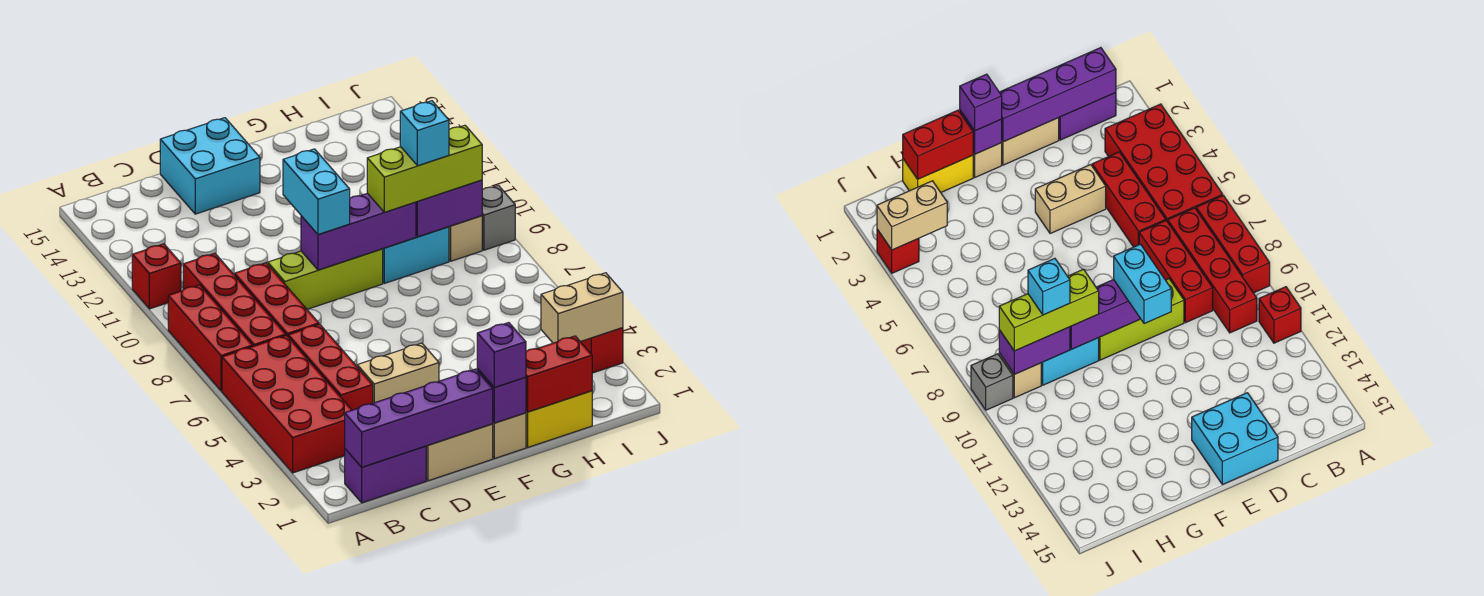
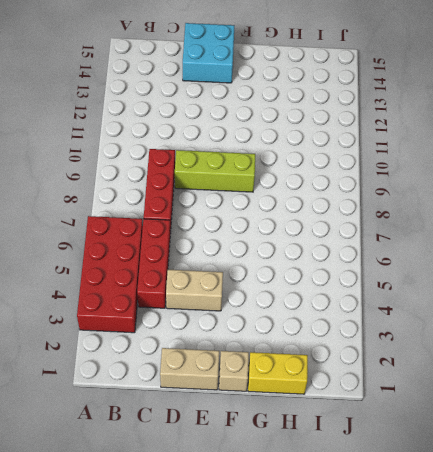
none -> red brick A7:A9 level 1
none -> red brick A11 level 1
none -> purple brick B1:C1 level 1

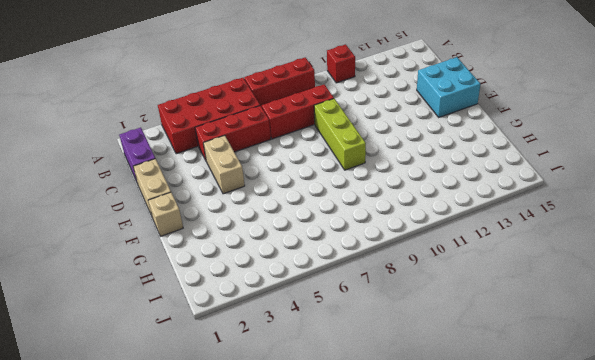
none -> red brick B7:B10 level 1
none -> yellow brick G1:H1 level 1
none -> cyan brick G9:H9 level 1

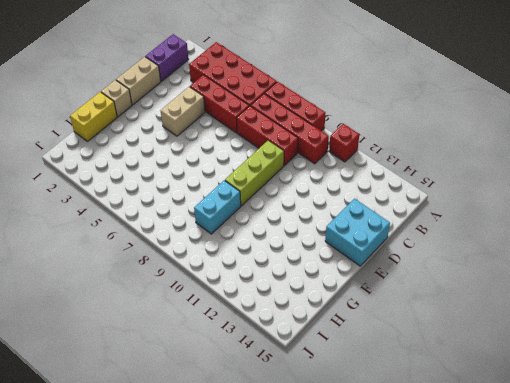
none -> tan brick I9 level 1
none -> red brick J3 level 1
none -> grey brick J9 level 1

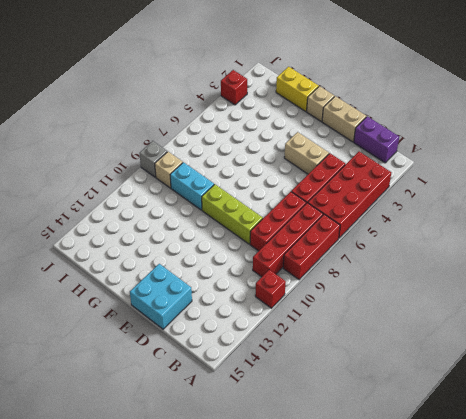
none -> purple brick B1:E1 level 2
none -> purple brick E9:G9 level 2
none -> purple brick F1 level 2

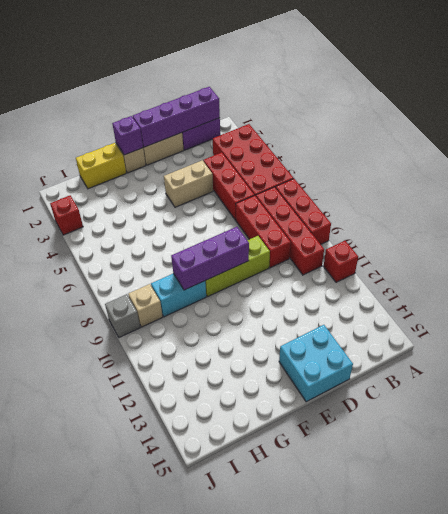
none -> red brick G1:H1 level 2
none -> purple brick H9:I9 level 2
none -> tan brick I3:J3 level 2

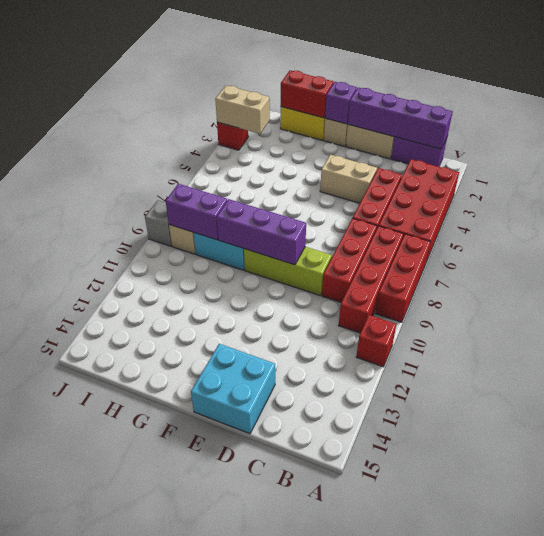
none -> cyan brick E9:E10 level 3
none -> purple brick F1 level 3
none -> lime brick G9:I9 level 3

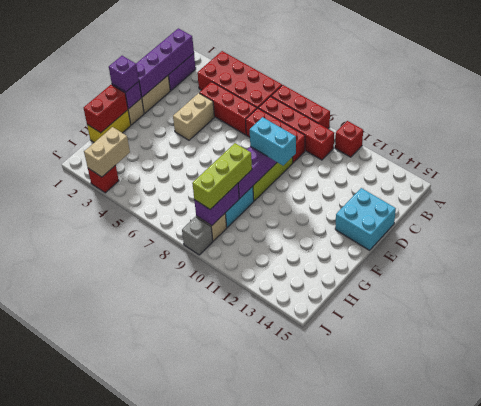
none -> cyan brick H9 level 4

